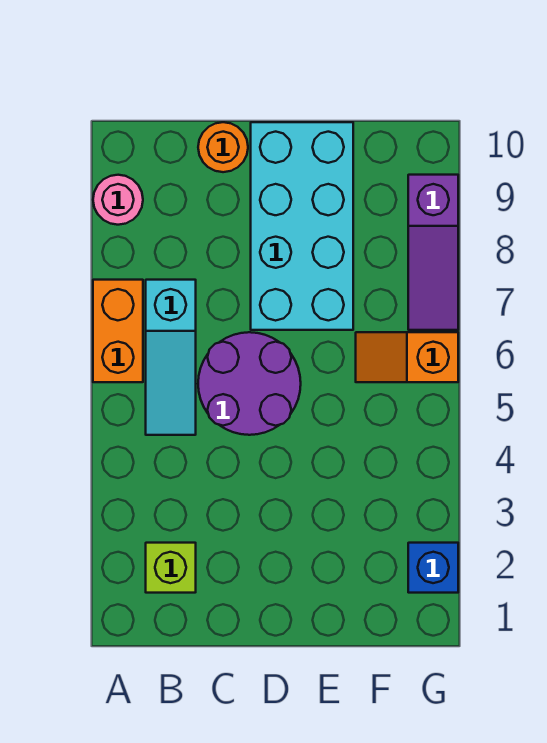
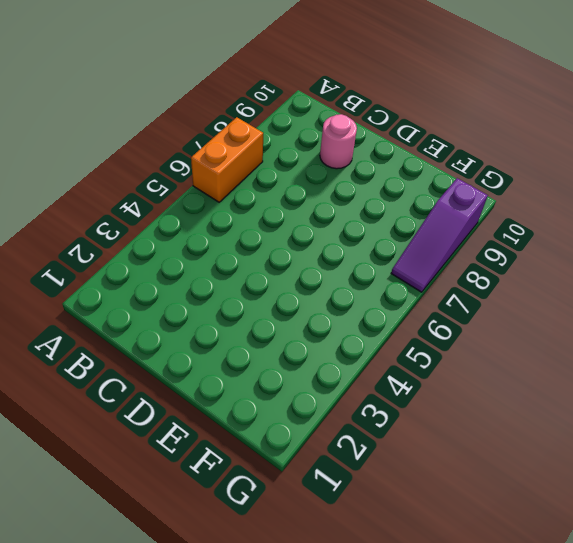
pink round brick C9 level 1 -> pink round brick A9 level 1
none -> lime brick B2 level 1
none -> cyan slope B5:B7 level 1 top 7

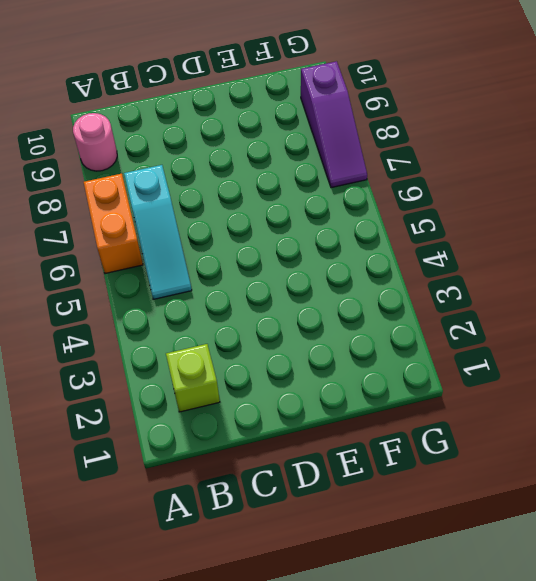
none -> purple round brick C5:D6 level 1
none -> orange round brick C10 level 1

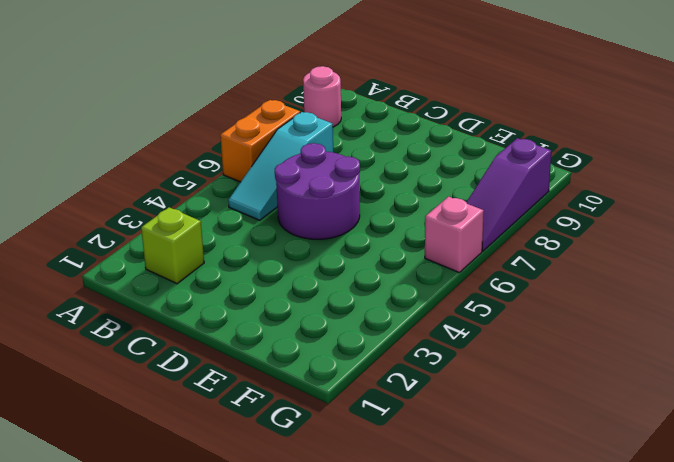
pink brick G6 level 1 -> orange slope F6:G6 level 1 top G
none -> orange round brick C10 level 1
none -> cyan brick D7:E10 level 1

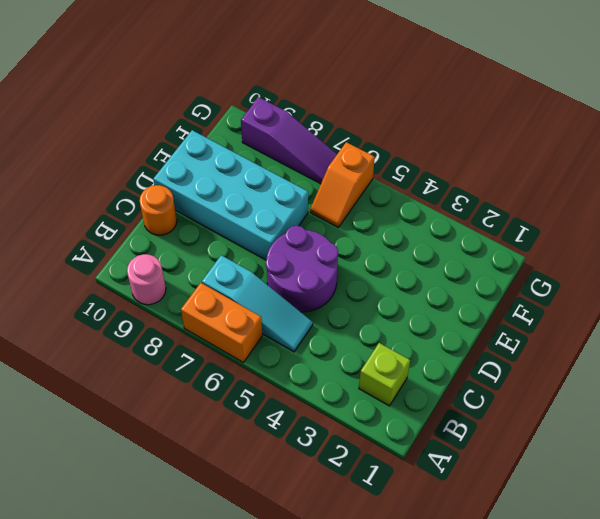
none -> blue brick G2 level 1

